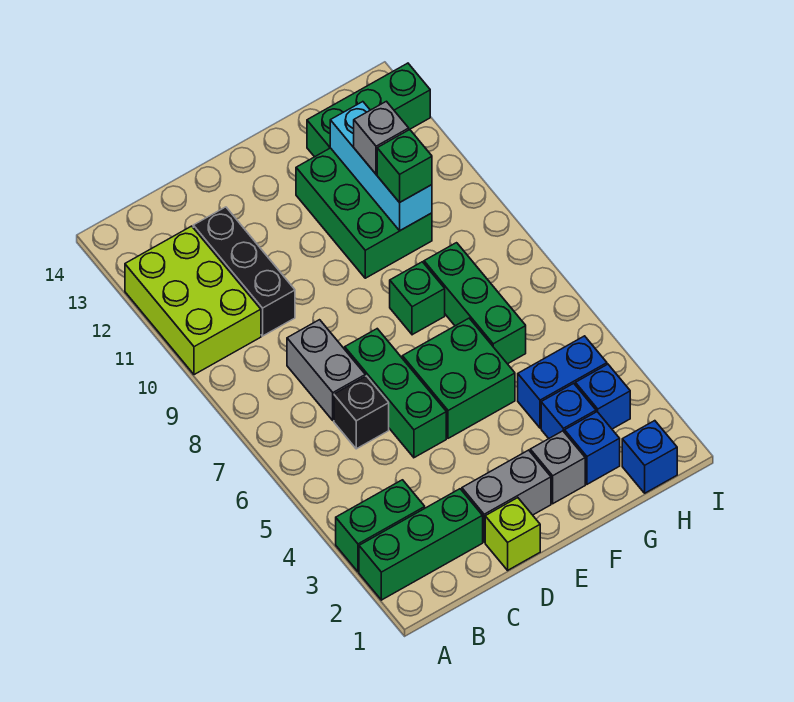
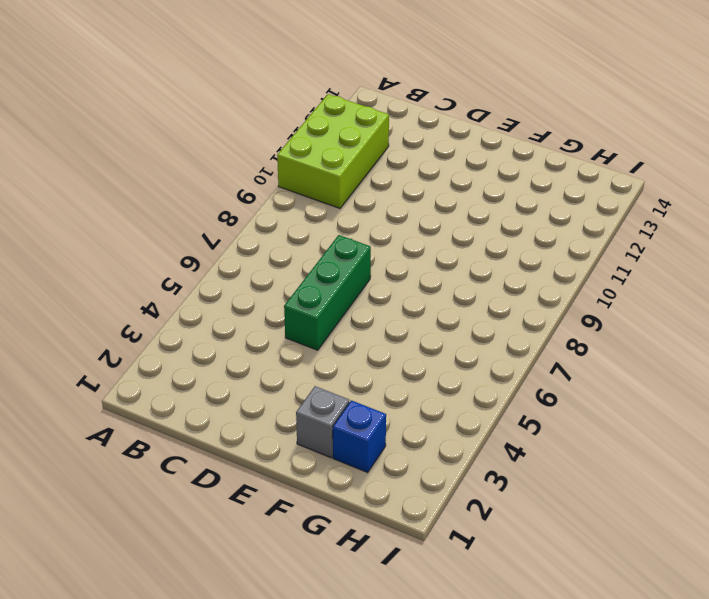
none -> green brick A2:C2 level 1
none -> green brick A3:B3 level 1
none -> black brick C6 level 1

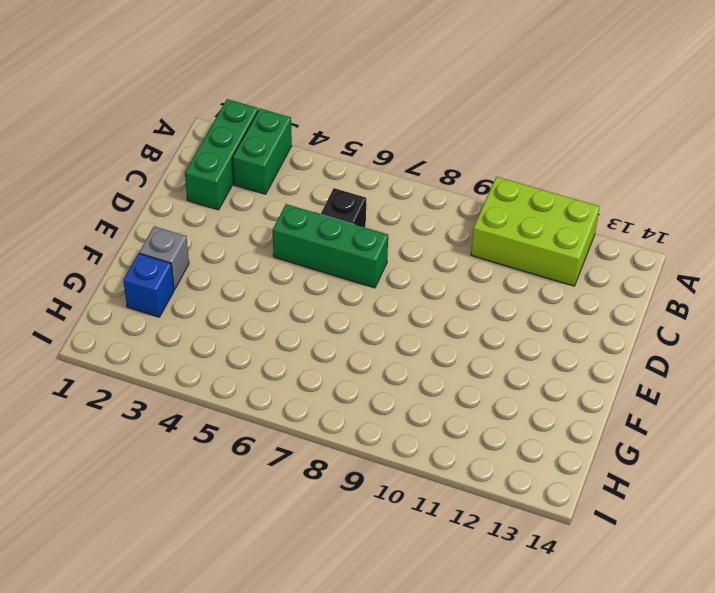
none -> grey brick C7:C8 level 1
none -> black brick C10:C12 level 1
none -> lime brick D1 level 1

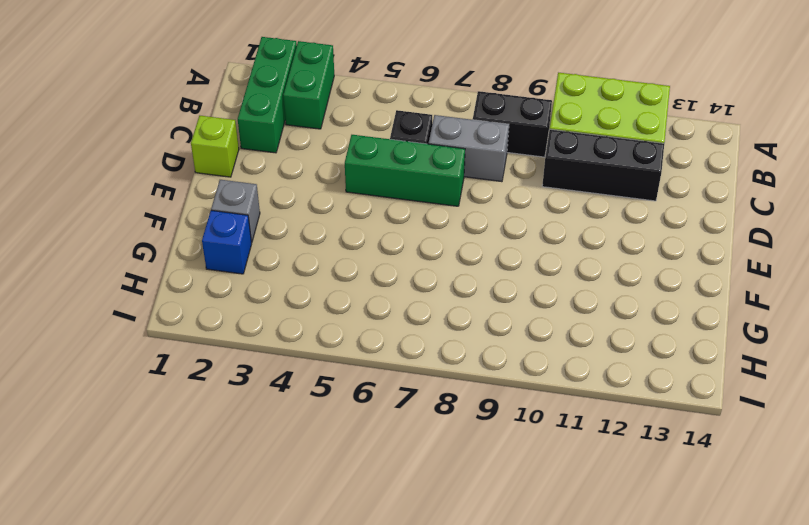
black brick B8:B9 level 1 -> none
none -> grey brick D2:E2 level 1
none -> green brick E5:F6 level 1
none -> green brick F8 level 1

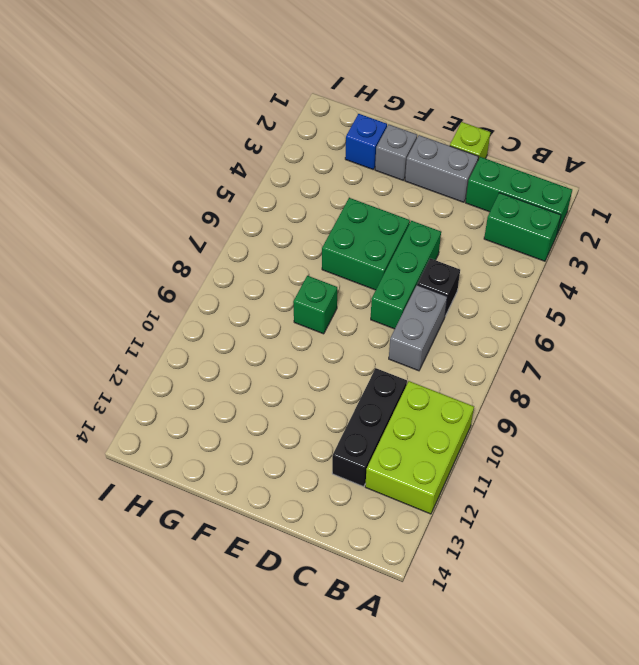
none -> green brick F10:G12 level 1
none -> blue brick G3 level 1
none -> blue brick G4:H4 level 1

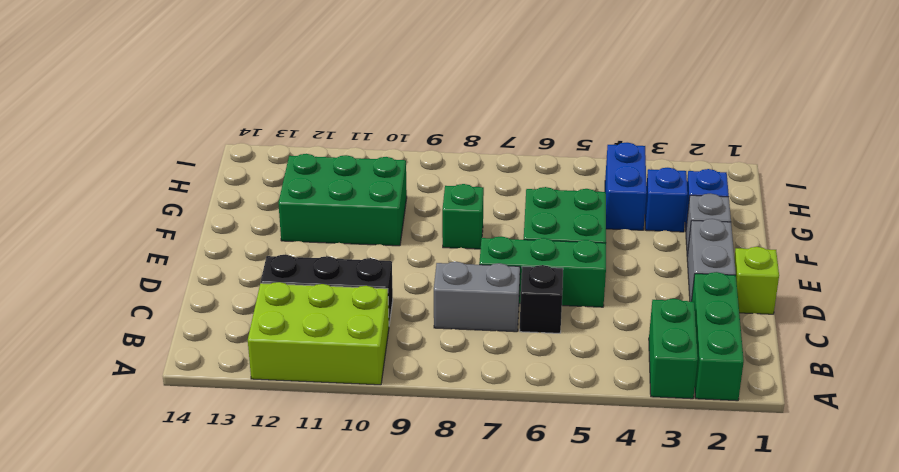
none -> green brick G6:G8 level 1
none -> green brick G13:I13 level 1
none -> blue brick H1 level 1

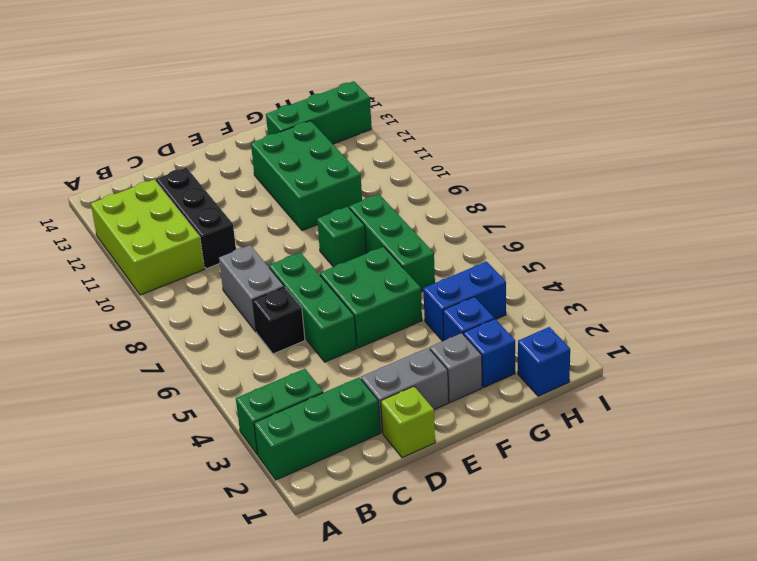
none -> blue brick H3 level 1
none -> cyan brick G10:G12 level 2
none -> green brick G10 level 3

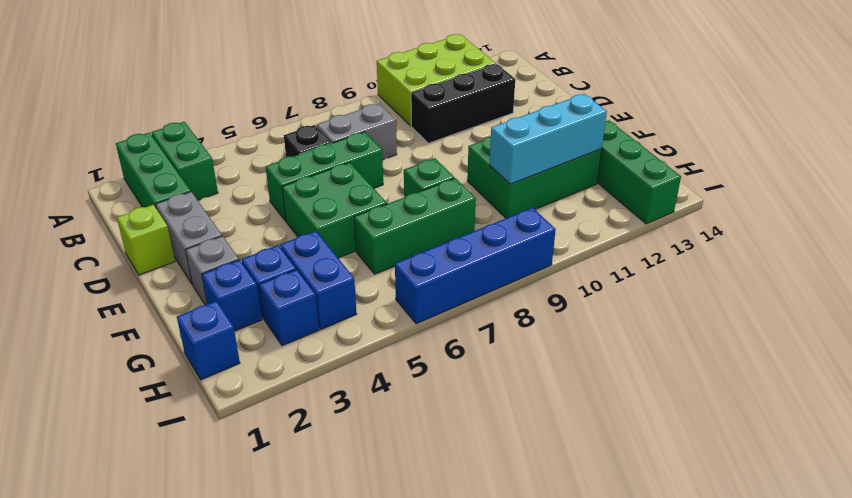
blue brick I6:I9 level 1 -> none
none -> green brick G10 level 3
none -> grey brick G11 level 3

